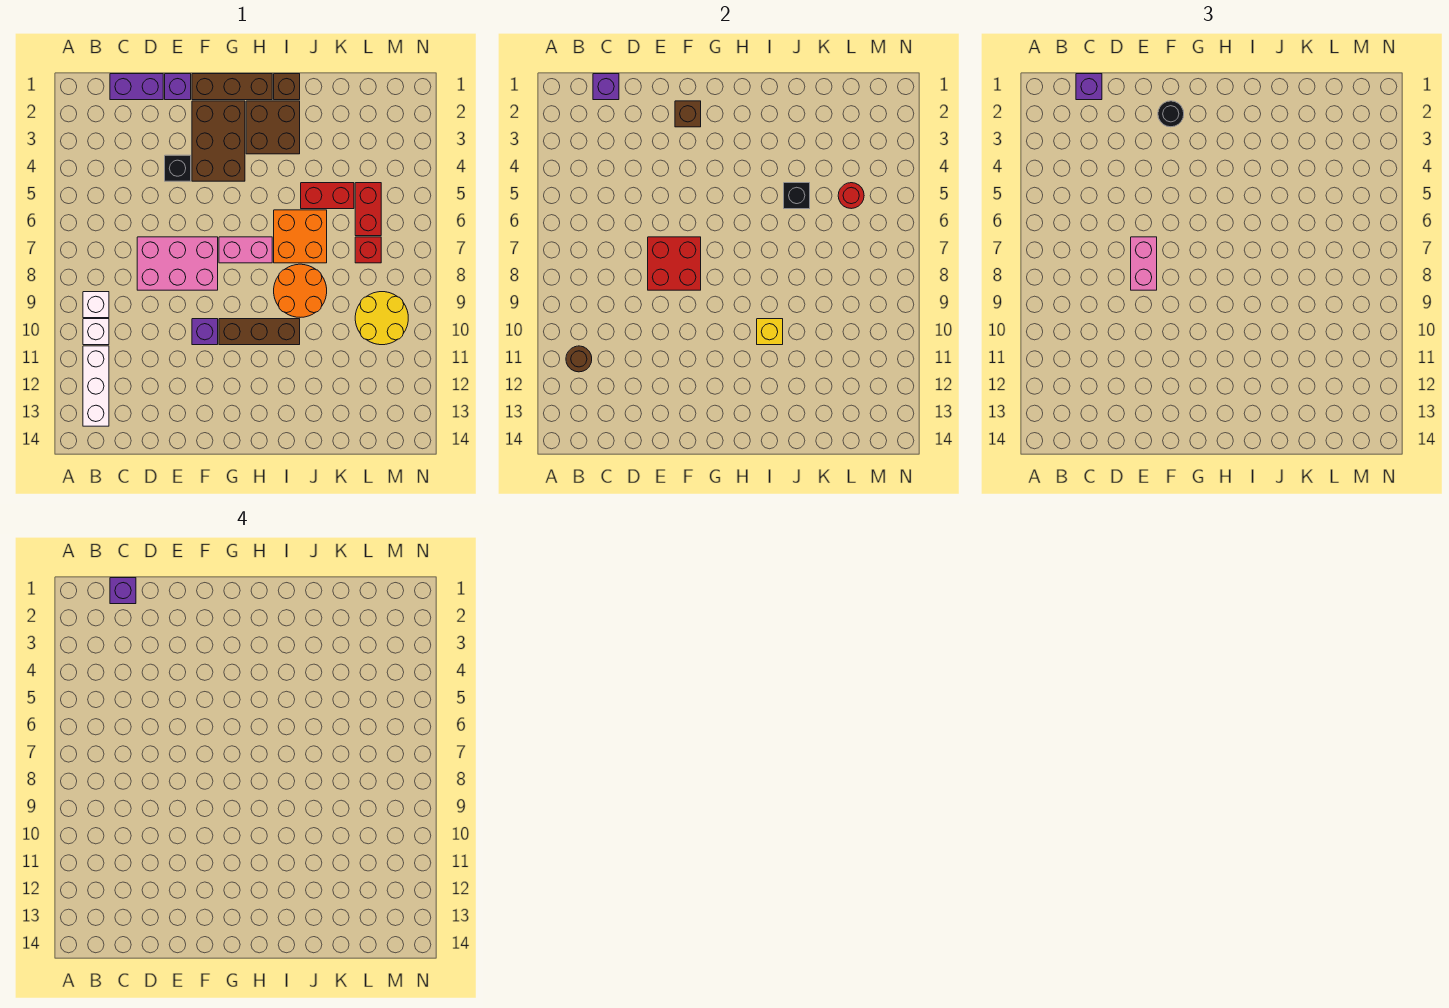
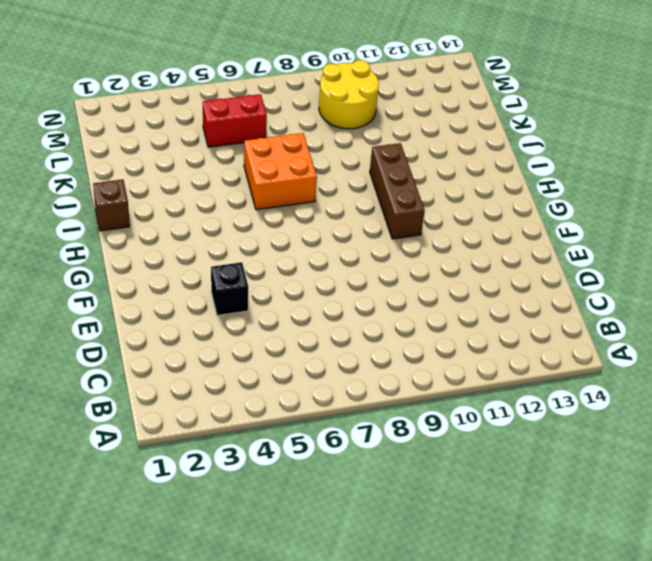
none -> white brick B9 level 1
none -> white brick B10 level 1
none -> white brick B11:B13 level 1
none -> purple brick C1:D1 level 1

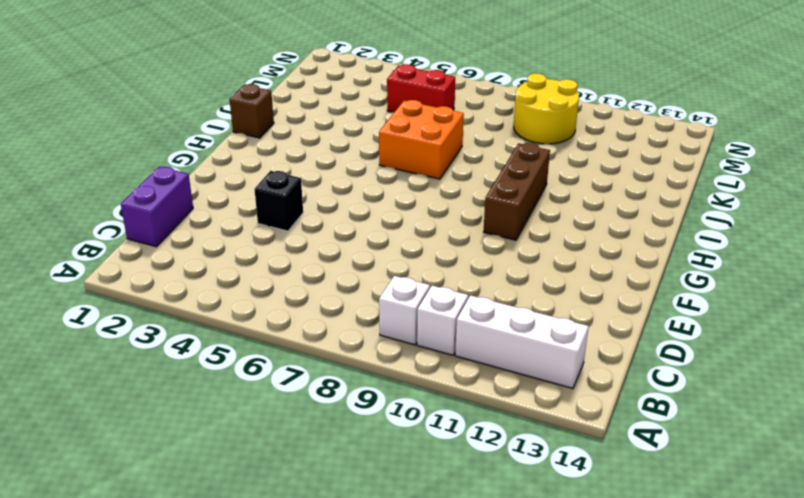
none -> pink brick D7:F8 level 1
none -> purple brick E1 level 1
none -> brown brick F1:H1 level 1
none -> brown brick F2:G4 level 1

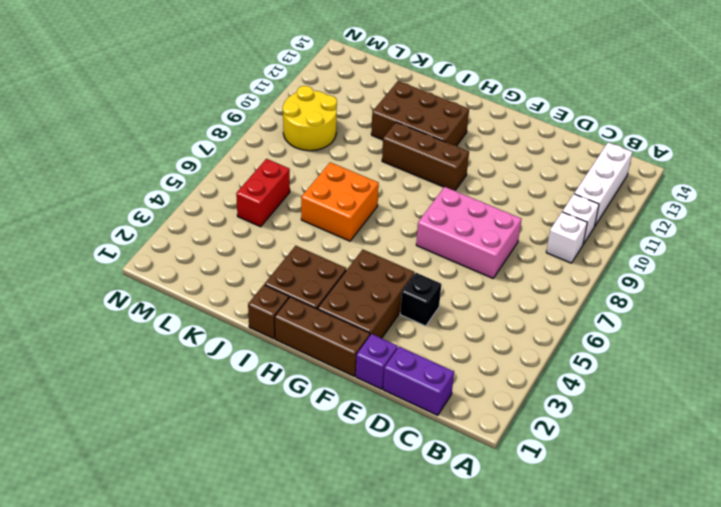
brown brick H11:J12 level 1 -> none
none -> purple brick F10 level 1
none -> pink brick G7:H7 level 1
none -> orange round brick I8:J9 level 1
none -> red brick J5:K5 level 1

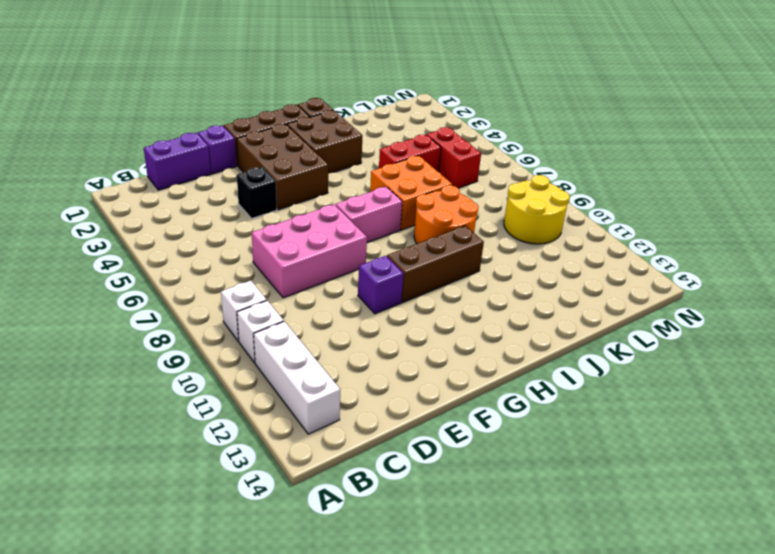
none -> red brick L7 level 1
none -> brown round brick B11 level 2
none -> purple brick C1 level 2
none -> red brick E7:F8 level 2

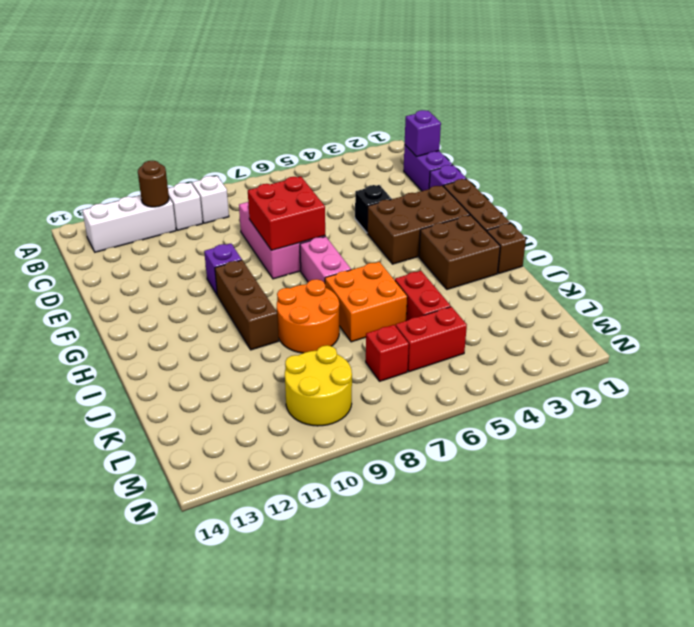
none -> brown brick F2 level 2
none -> yellow brick I10 level 2
none -> black brick J5 level 2
none -> red round brick L5 level 2

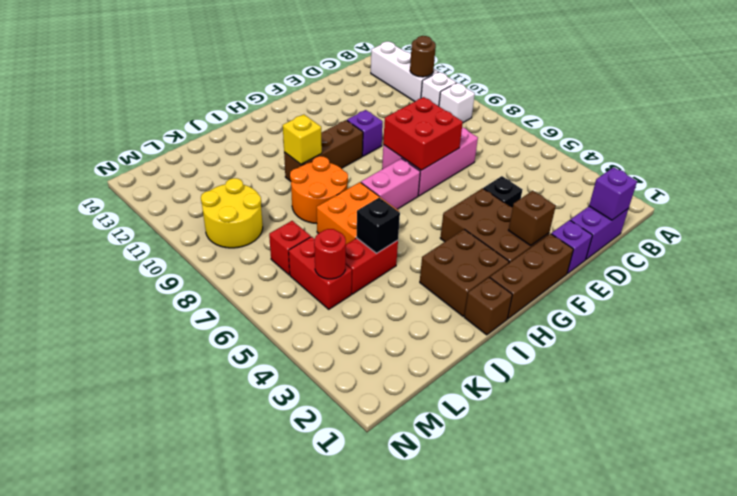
none -> purple brick C1 level 3
none -> pink brick E7:E8 level 3
none -> black round brick F2 level 3
none -> purple brick C1 level 4

